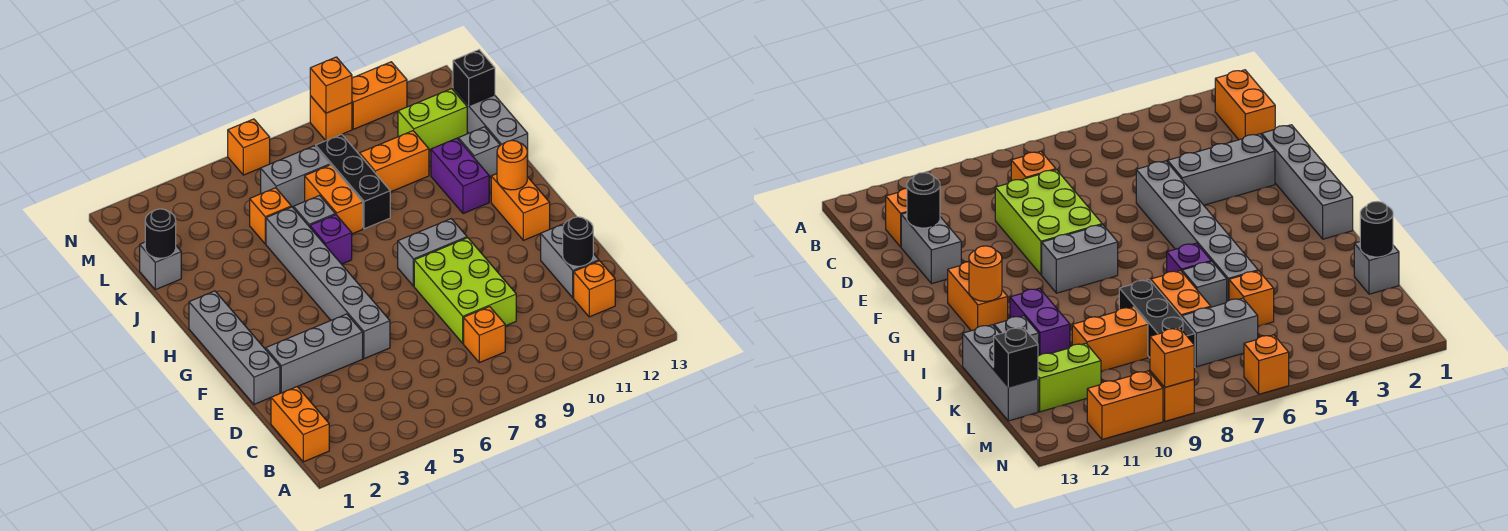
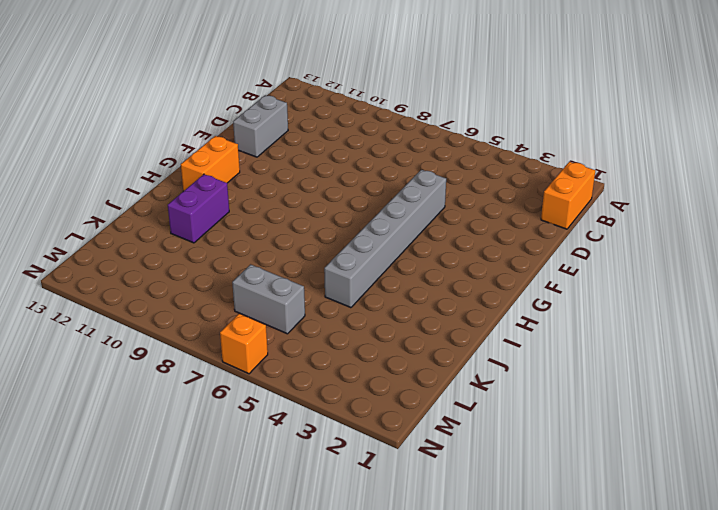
none -> orange brick C8 level 1
none -> orange brick C12 level 1
none -> lime brick D8:F9 level 1
none -> grey brick E1:H1 level 1

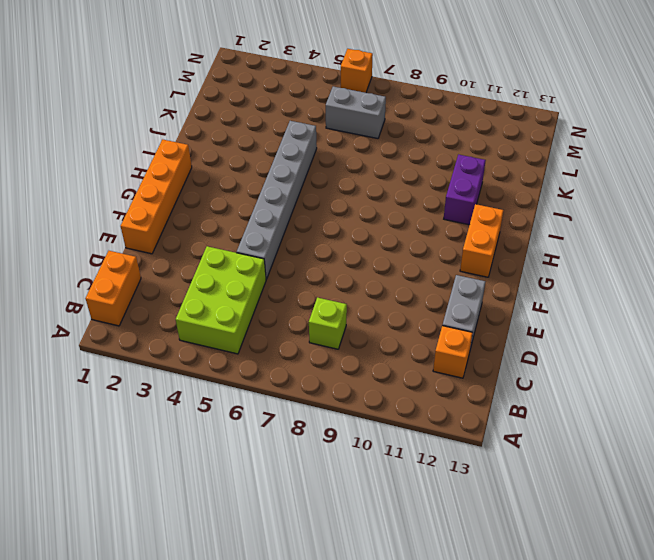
lime brick B4:D5 level 1 -> lime brick D8:F9 level 1
lime brick C8 level 1 -> orange brick C8 level 1
orange brick E1:H1 level 1 -> grey brick E1:H1 level 1
none -> grey brick E2:E4 level 1
none -> grey brick G8:G9 level 1
none -> purple brick I6 level 1
none -> grey brick J6 level 1

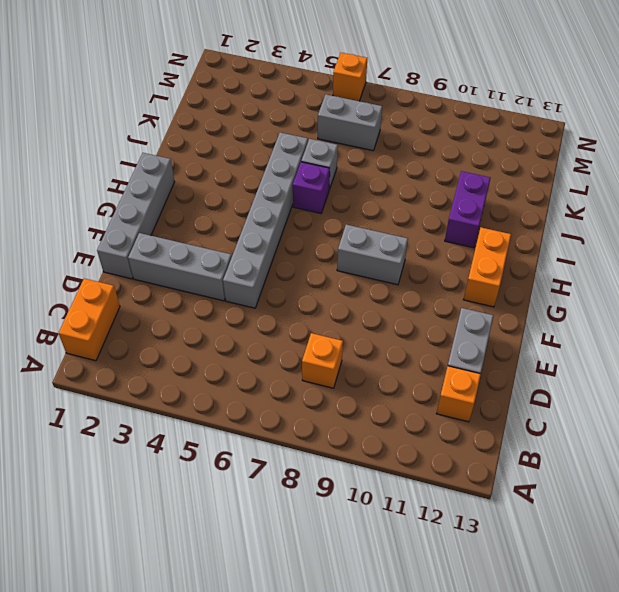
none -> lime brick D8:F9 level 1
none -> orange brick J7:K7 level 1
none -> black brick J8:L8 level 1
none -> grey brick J12 level 1

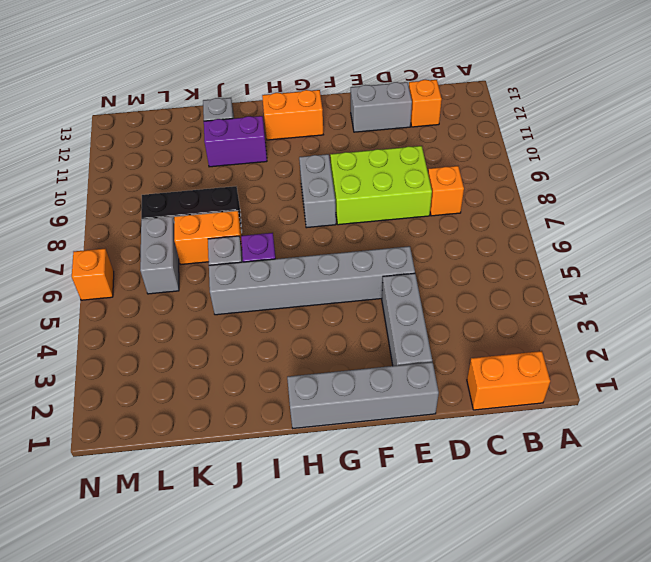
none -> grey brick J13:L13 level 1
none -> grey brick K1 level 1
none -> orange brick K5 level 1
none -> orange brick K9:K10 level 1

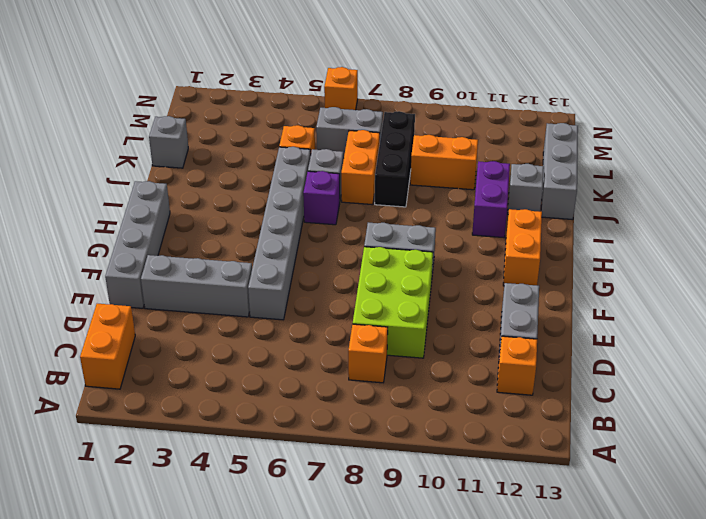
none -> lime brick L11:L12 level 1
none -> orange brick N9 level 1
none -> orange brick N10:N11 level 1
none -> black round brick D12 level 2

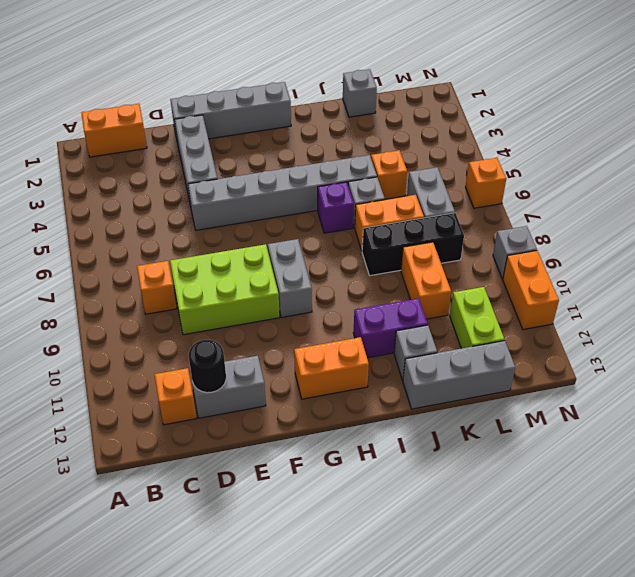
grey brick N9 level 1 -> orange brick N9 level 1
none -> orange round brick H12 level 2
none -> black round brick K1 level 2
none -> black brick L13 level 2
none -> orange brick N9 level 2

